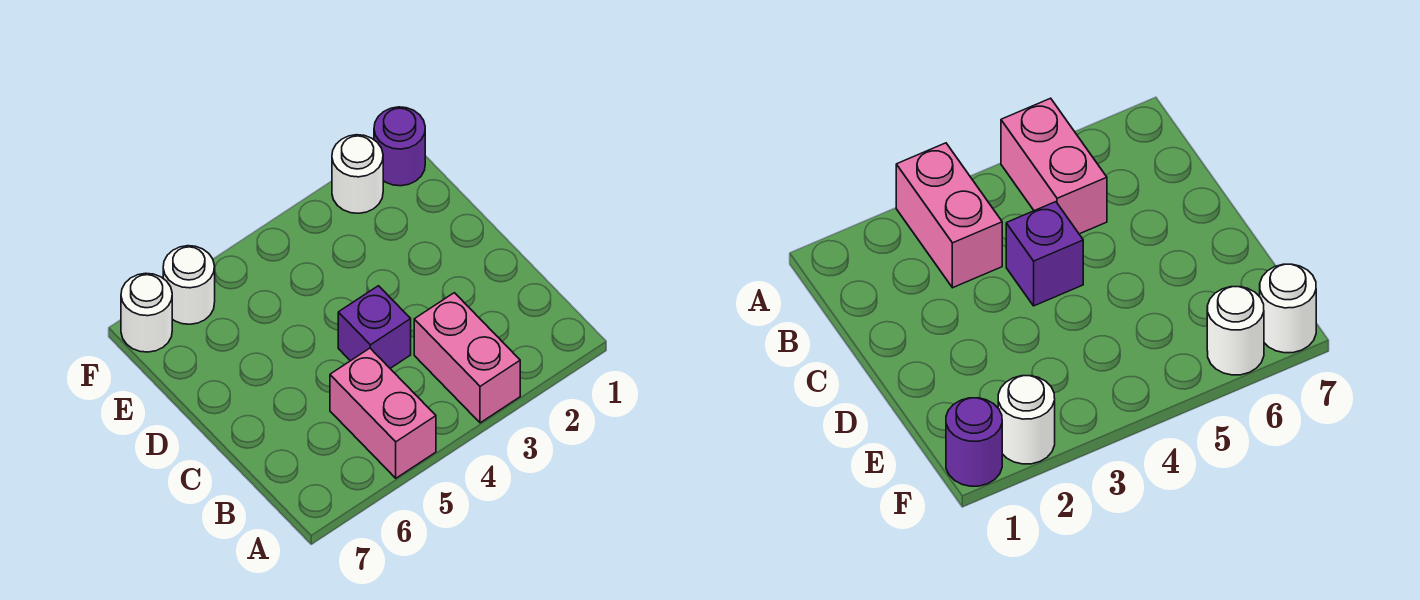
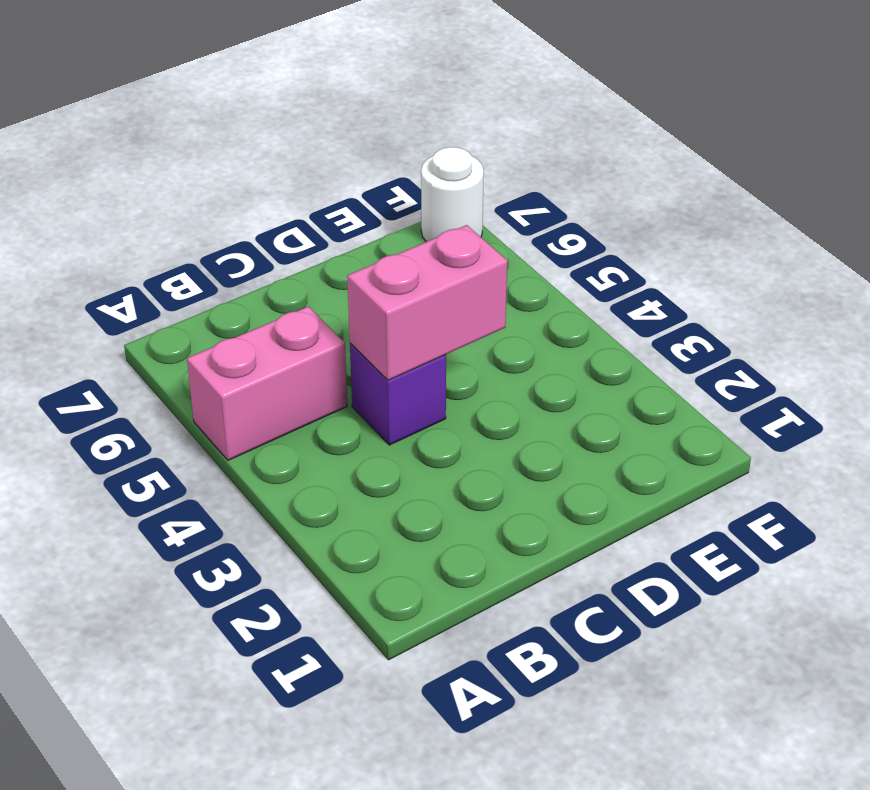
pink brick C4:D4 level 2 -> pink brick A3:B3 level 1
none -> purple round brick F1 level 1
none -> white round brick F2 level 1

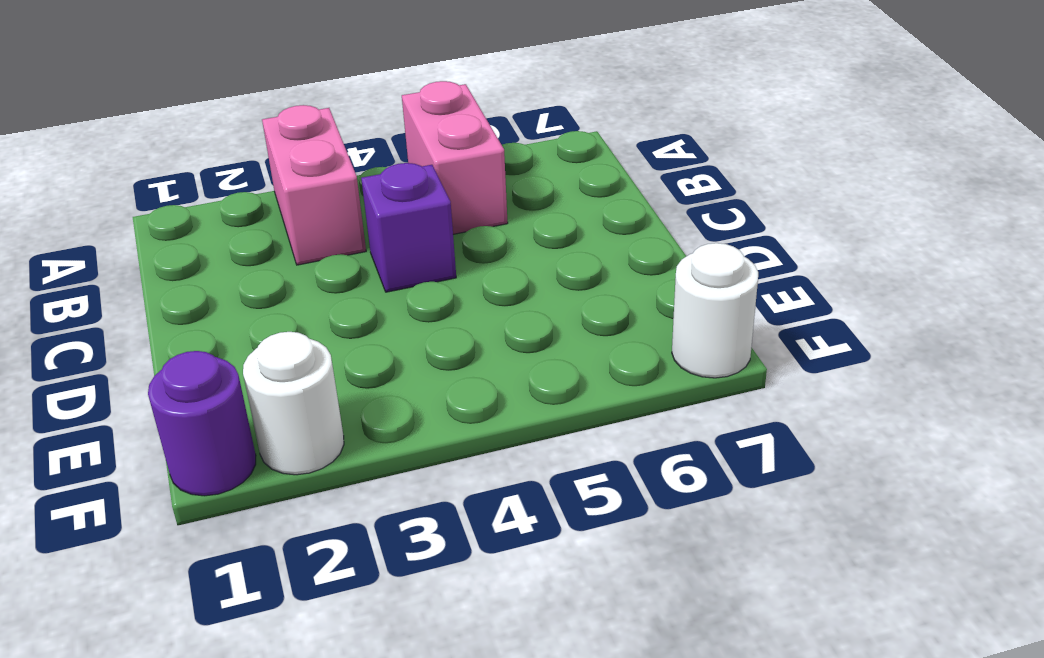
none -> white round brick F6 level 1

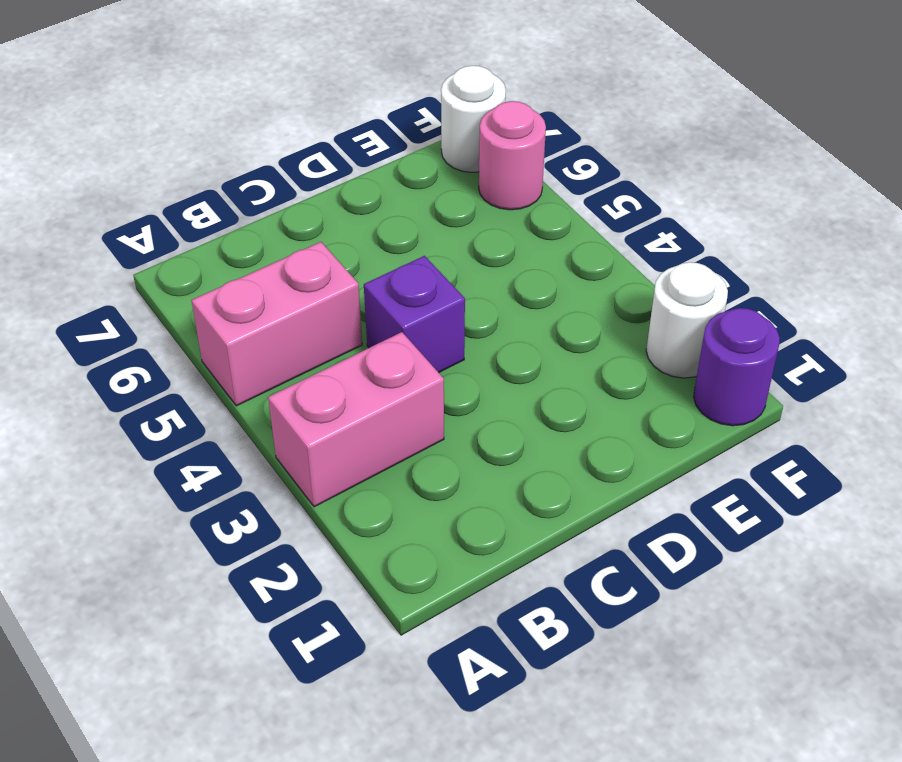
pink round brick F6 level 1 -> white round brick F6 level 1

